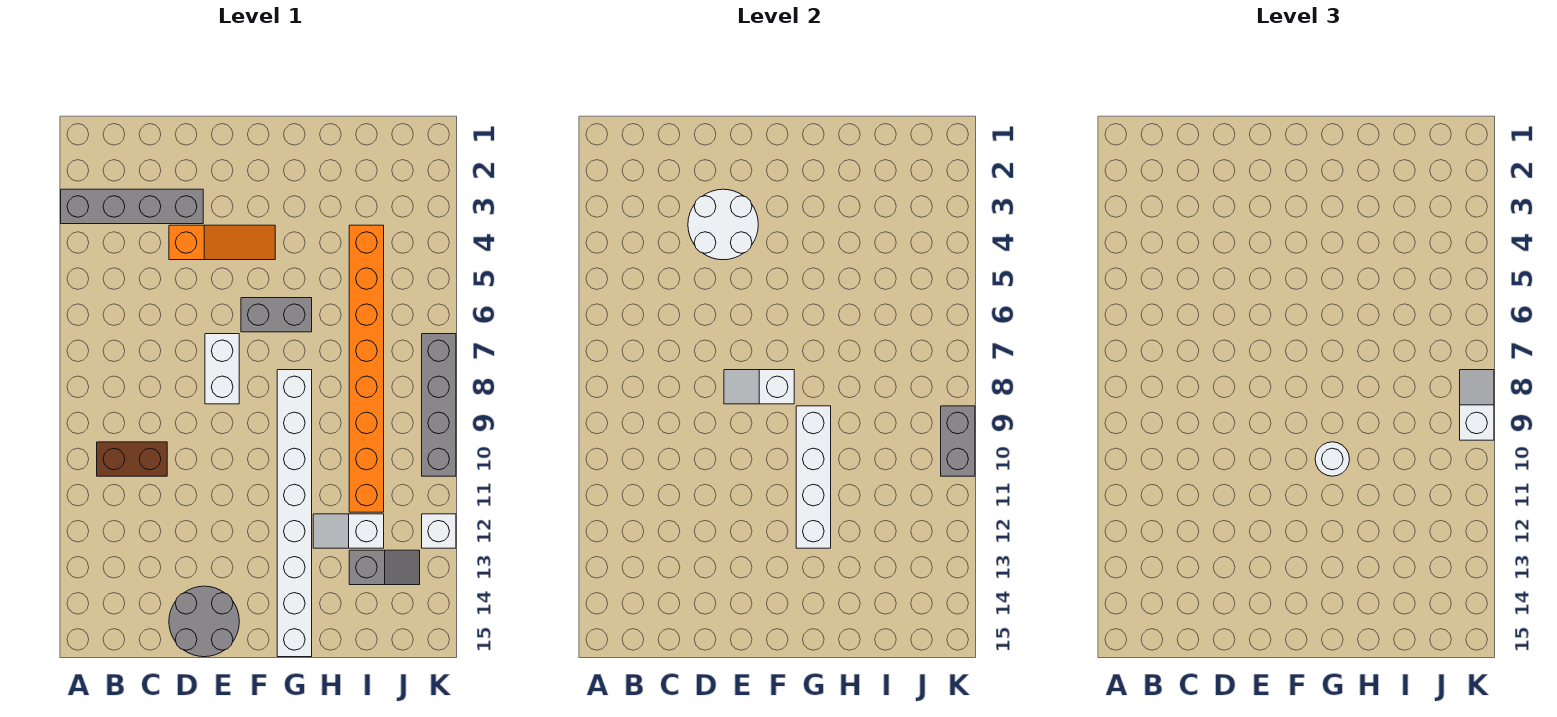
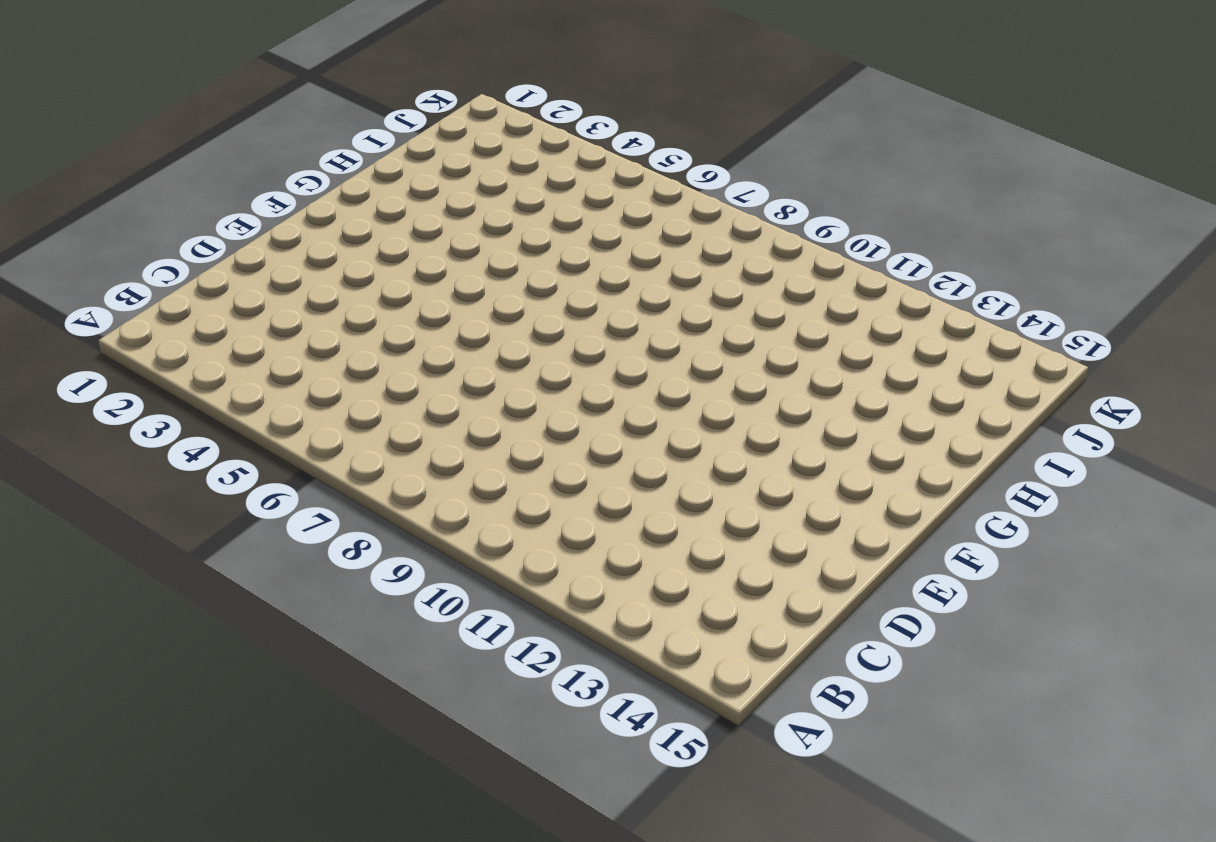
none -> grey brick A3:D3 level 1
none -> brown brick B10:C10 level 1
none -> orange slope D4:F4 level 1 top D

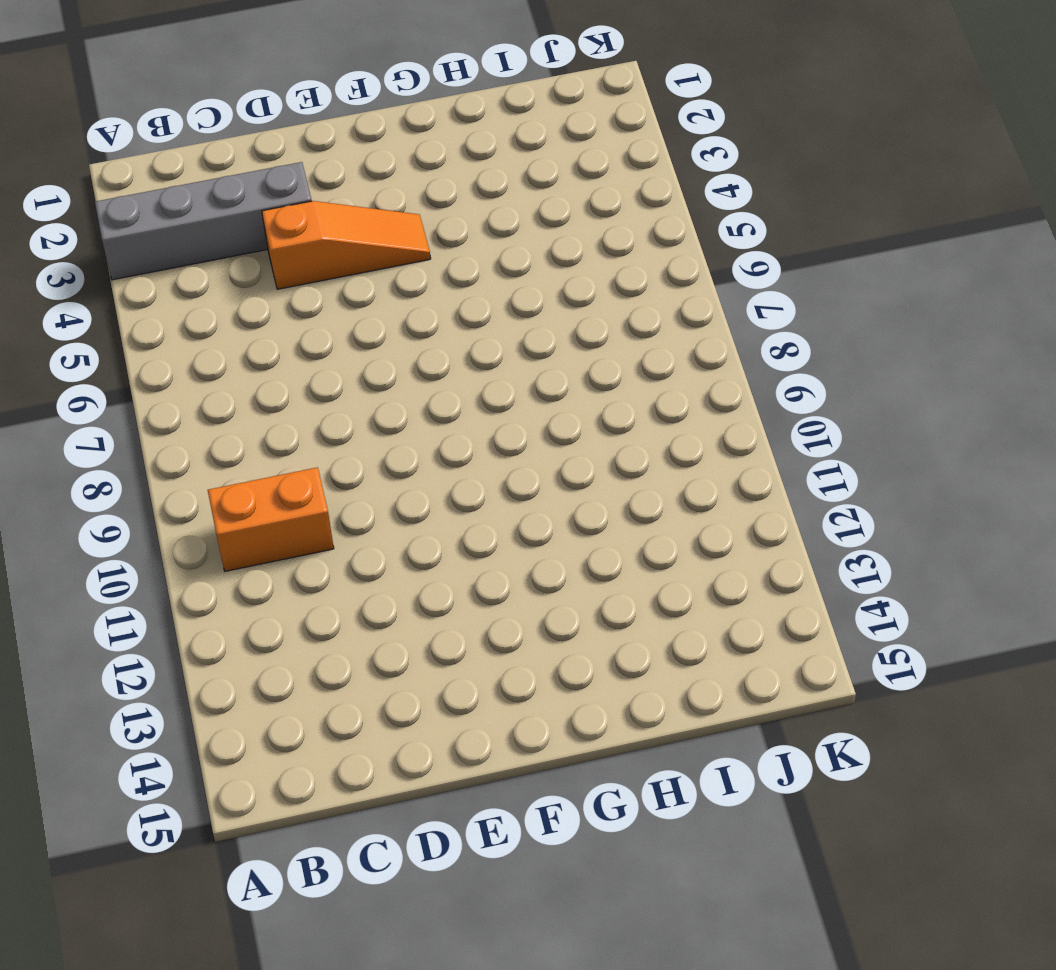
orange brick B10:C10 level 1 -> brown brick B10:C10 level 1
none -> grey round brick D14:E15 level 1
none -> white brick E7:E8 level 1
none -> grey brick F6:G6 level 1

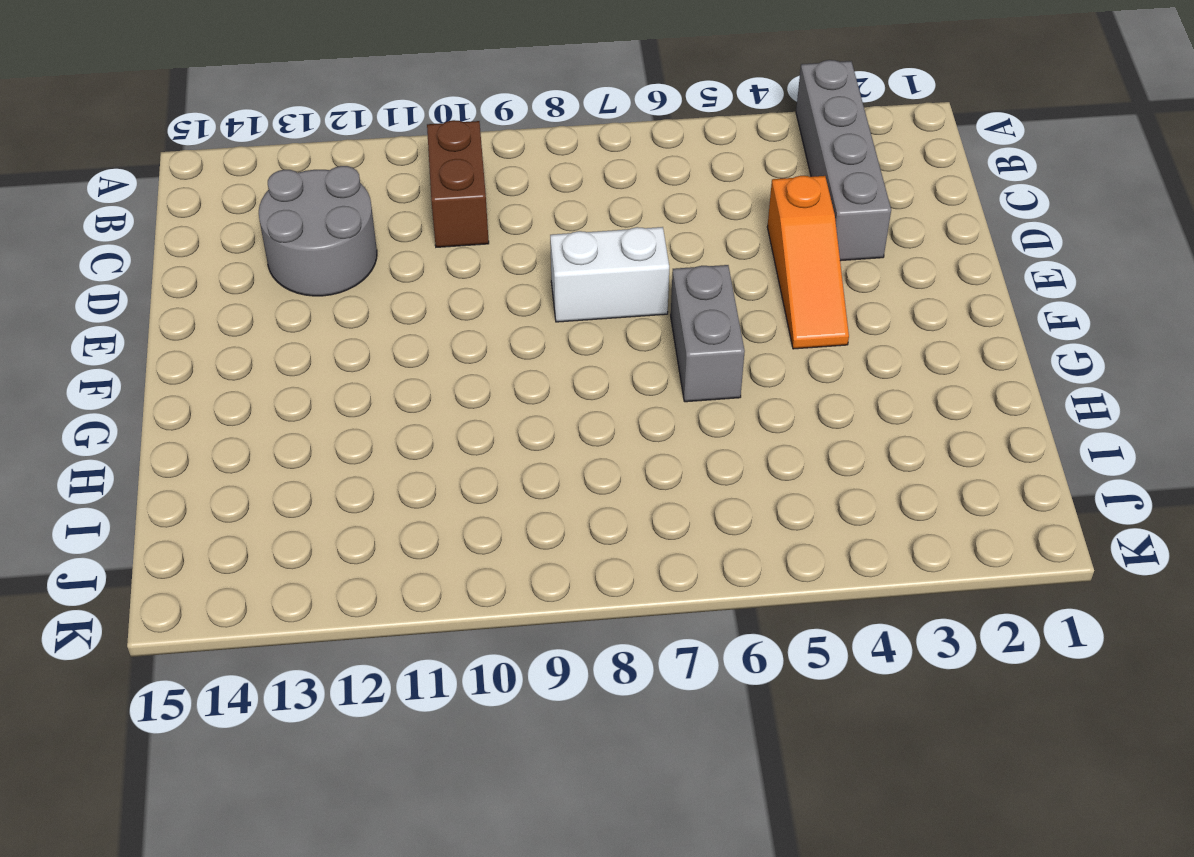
grey round brick C12:D13 level 1 -> grey round brick D14:E15 level 1
none -> white brick G8:G15 level 1
none -> white slope H12:I12 level 1 top I
none -> orange brick I4:I11 level 1

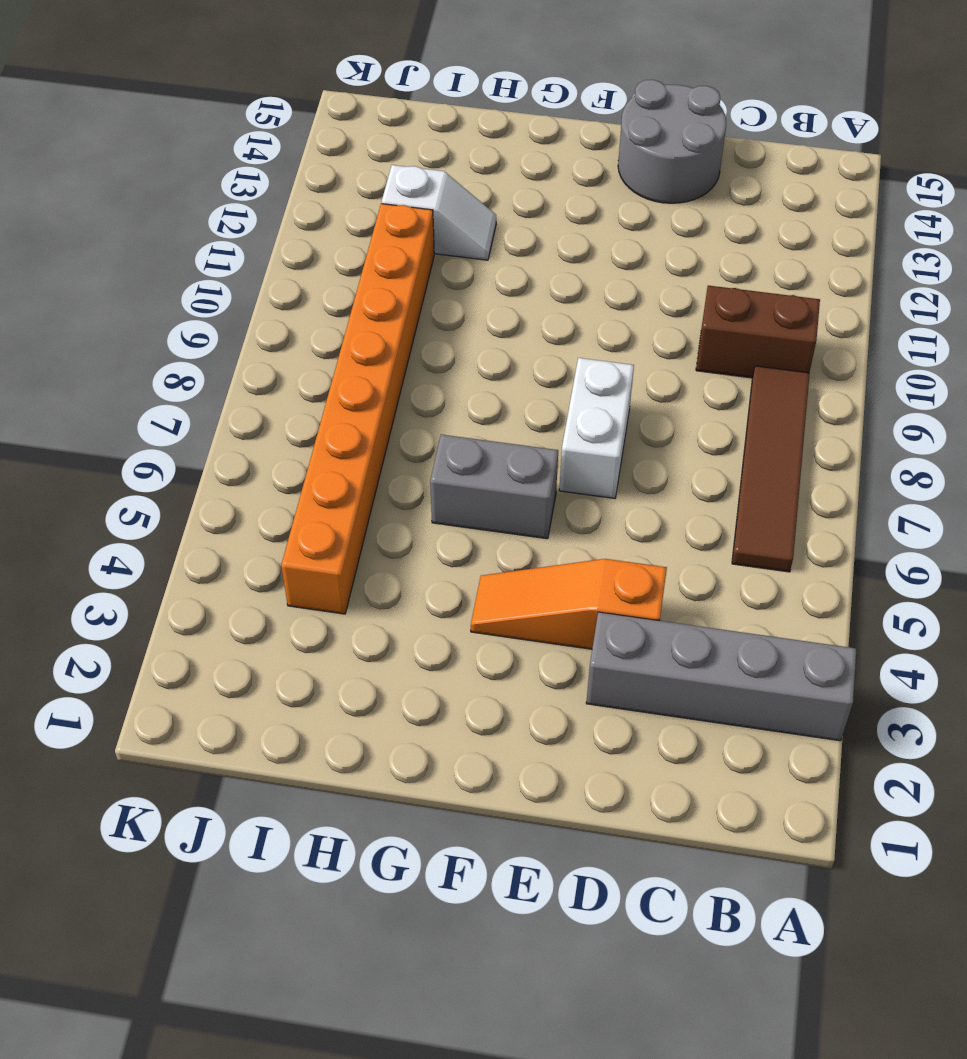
brown tile B6:B9 level 1 -> none
none -> white brick G8:G15 level 1
none -> grey slope I13:J13 level 1 top I
none -> grey brick K7:K10 level 1

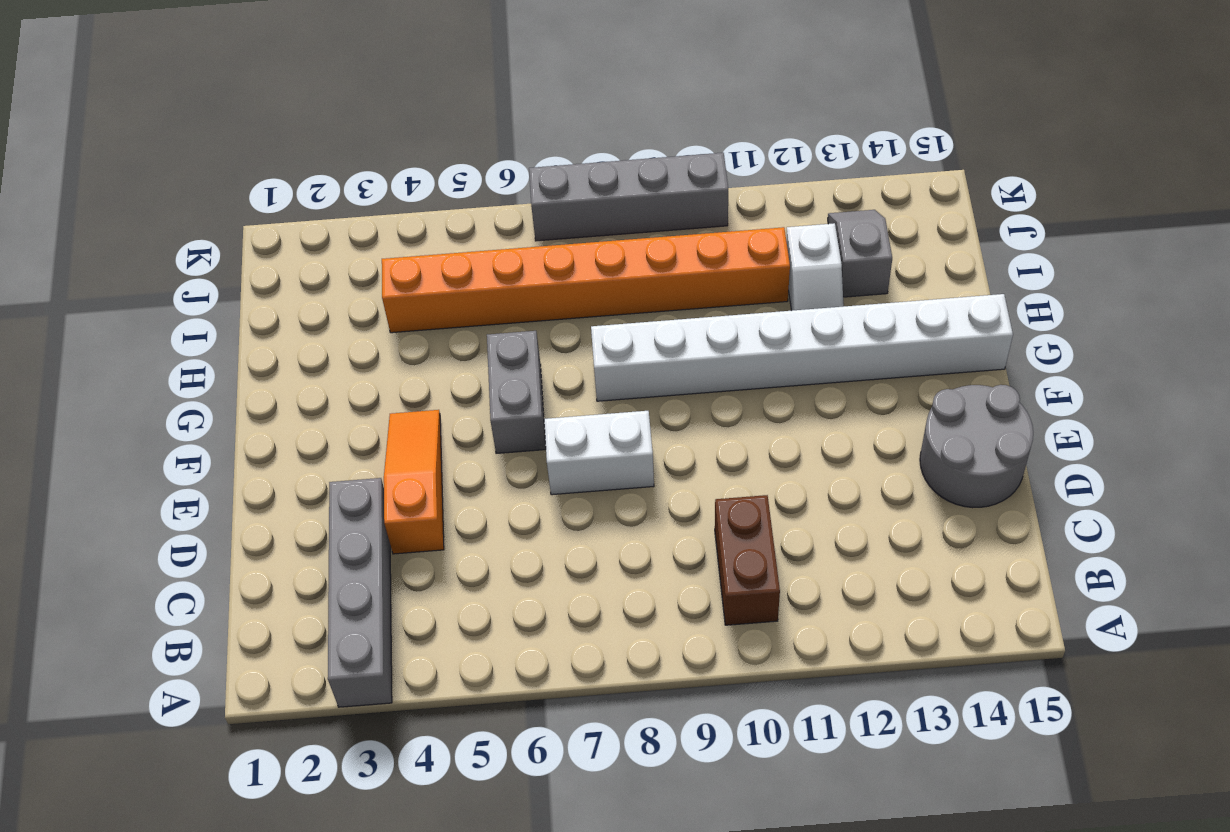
none -> white brick K12 level 1
none -> white round brick D3:E4 level 2
none -> white slope E8:F8 level 2 top F

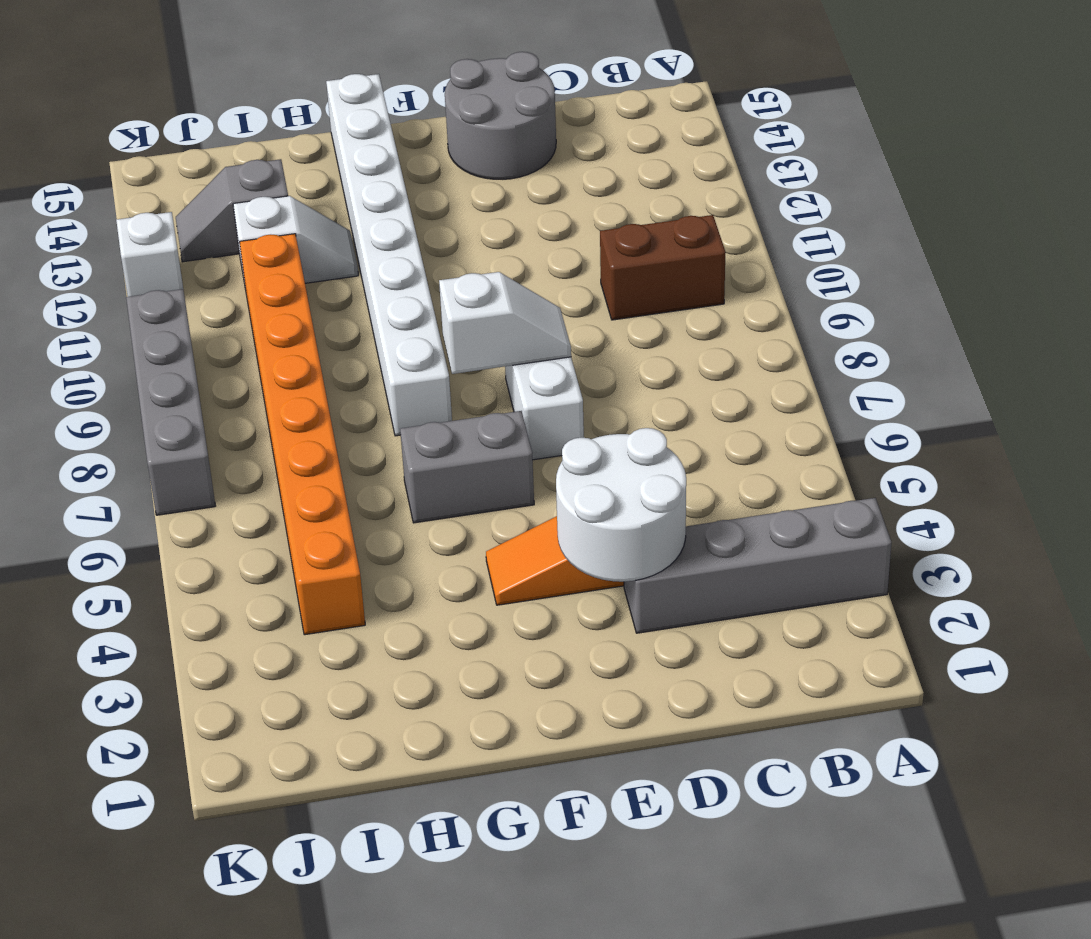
none -> white brick G9:G12 level 2
none -> grey brick K9:K10 level 2
none -> white round brick G10 level 3

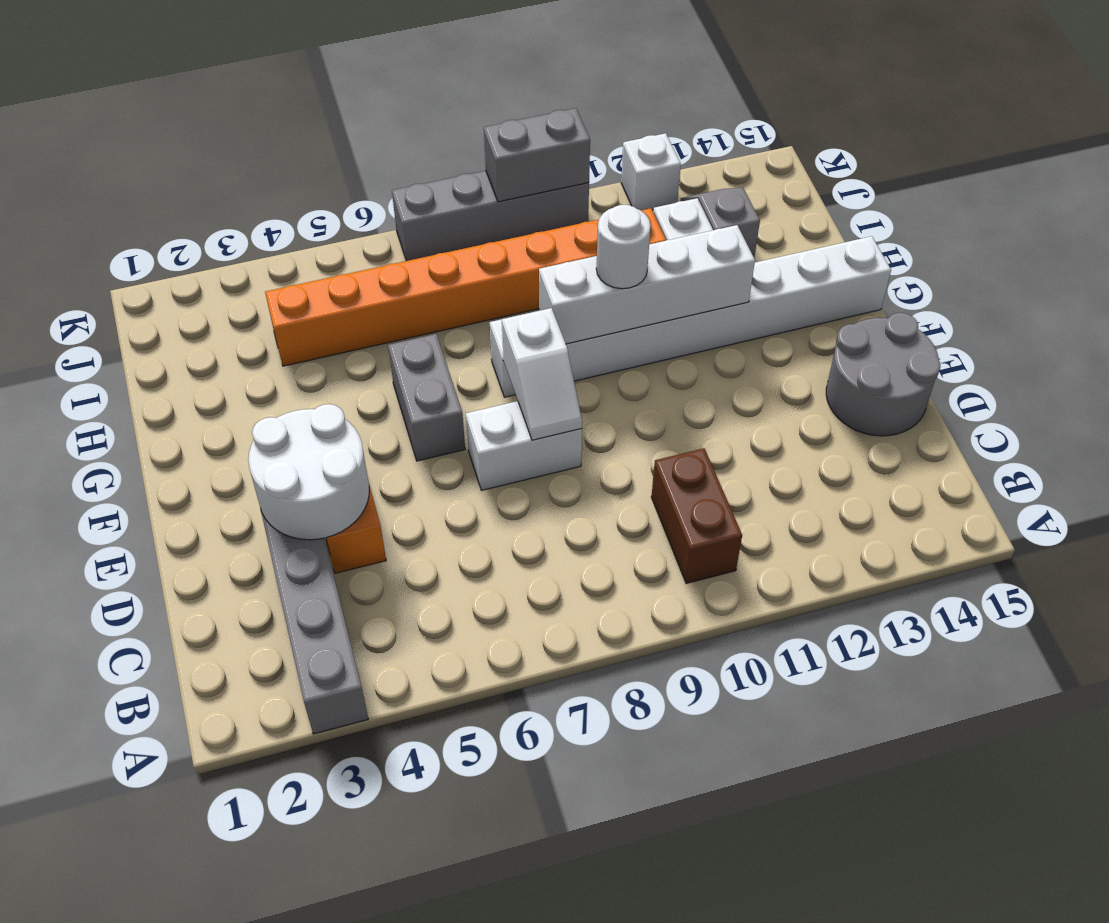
none -> white slope K8:K9 level 3 top 9

